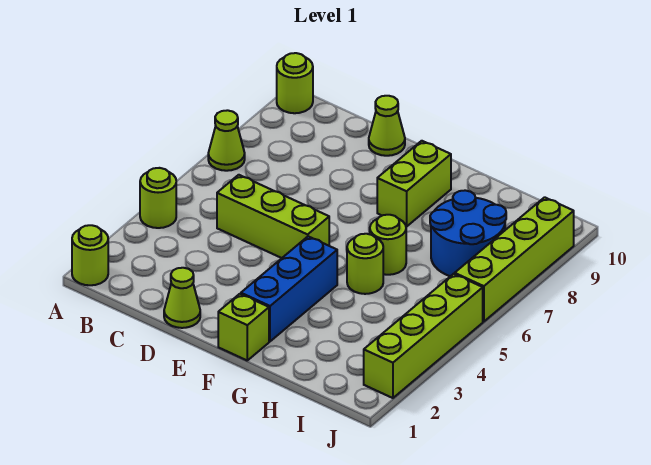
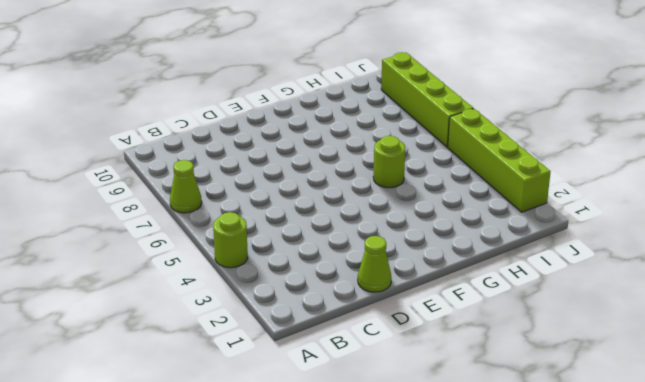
none -> lime round brick A1 level 1
none -> lime round brick A10 level 1
none -> lime brick C5:E5 level 1

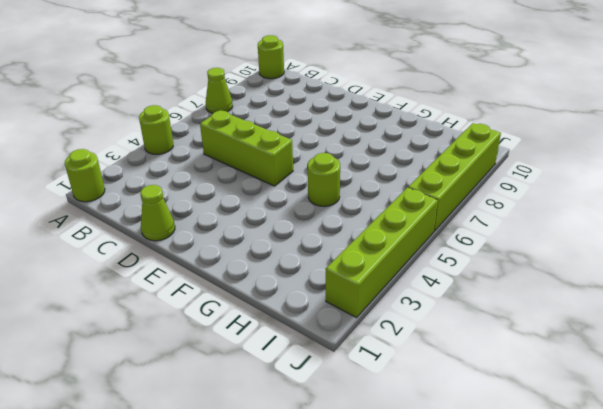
none -> lime cone D10 level 1
none -> lime brick F1 level 1
none -> blue brick F2:F4 level 1

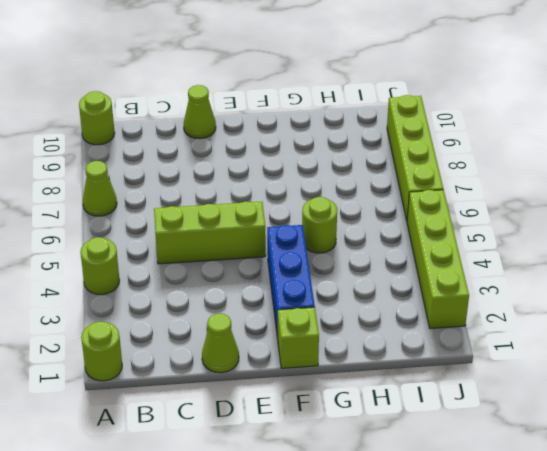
none -> lime brick F8:F9 level 1
none -> lime round brick G6 level 1
none -> blue round brick H7:I8 level 1

